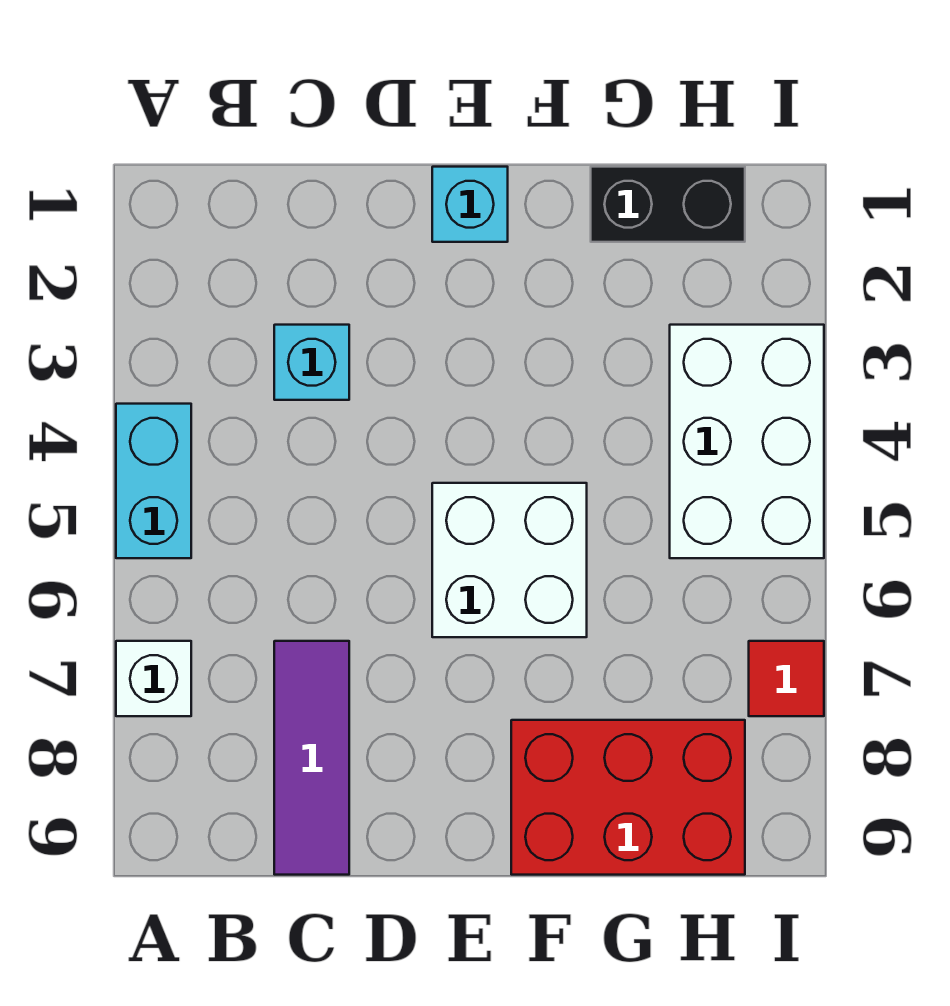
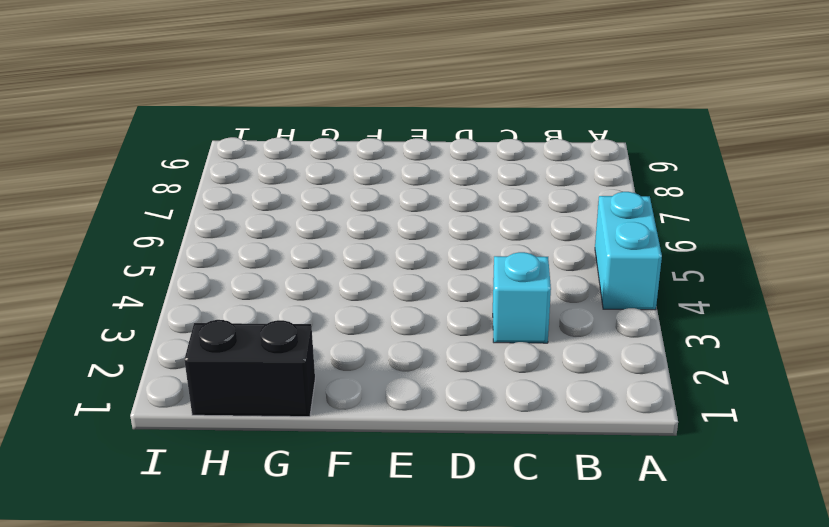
none -> white brick A7 level 1
none -> purple tile C7:C9 level 1

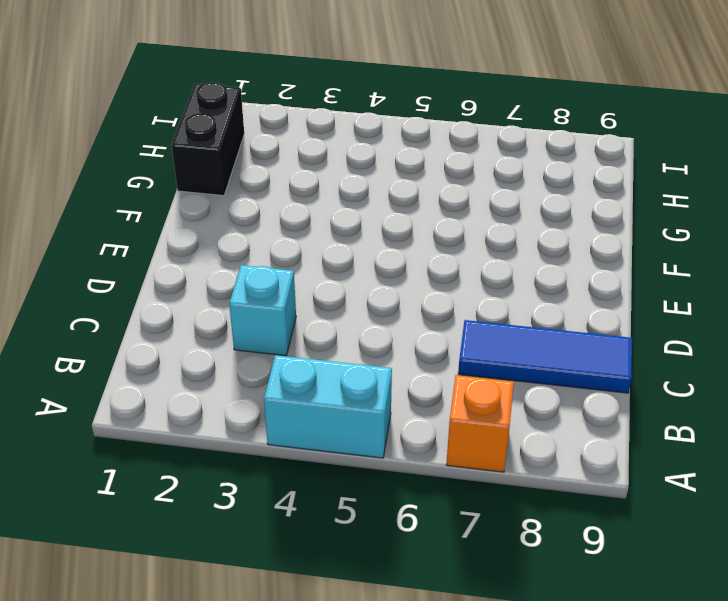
orange brick A7 level 1 -> white brick A7 level 1
blue tile C7:C9 level 1 -> purple tile C7:C9 level 1
none -> cyan brick E1 level 1
none -> white brick E5:F6 level 1

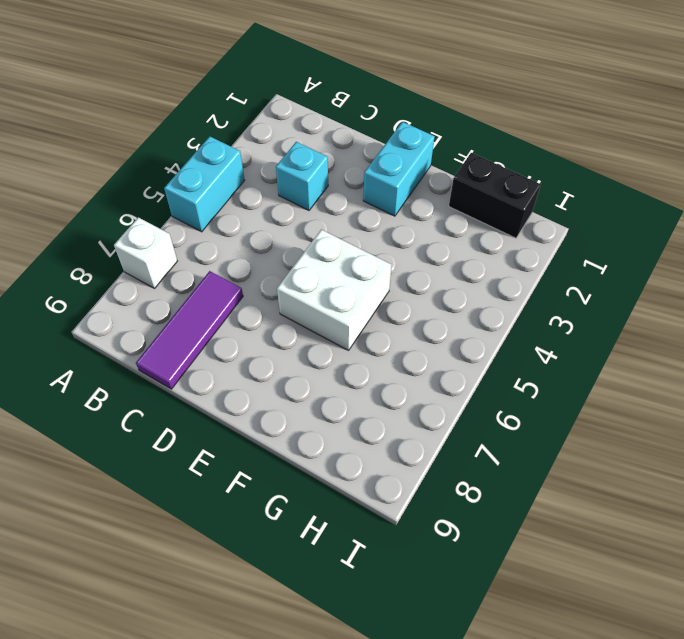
cyan brick E1:E2 level 1 -> cyan brick E1 level 1
none -> red brick F8:H9 level 1
none -> white brick H3:I5 level 1

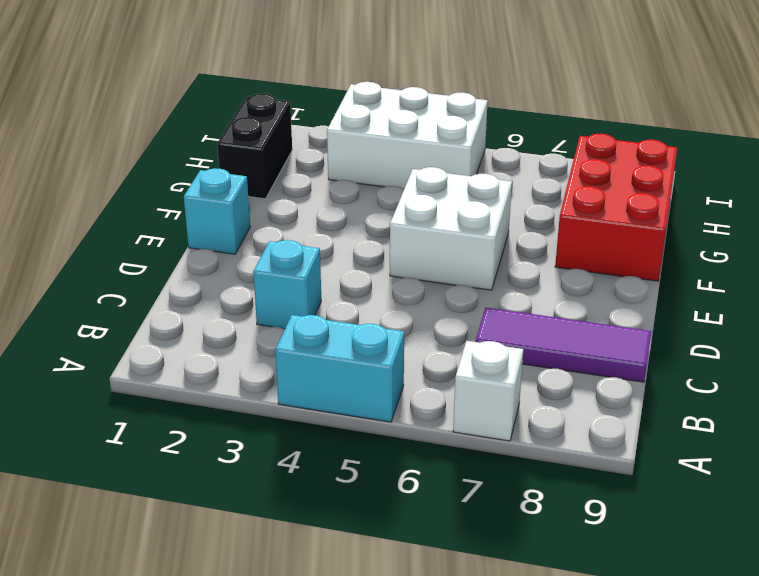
none -> red tile I7 level 1

